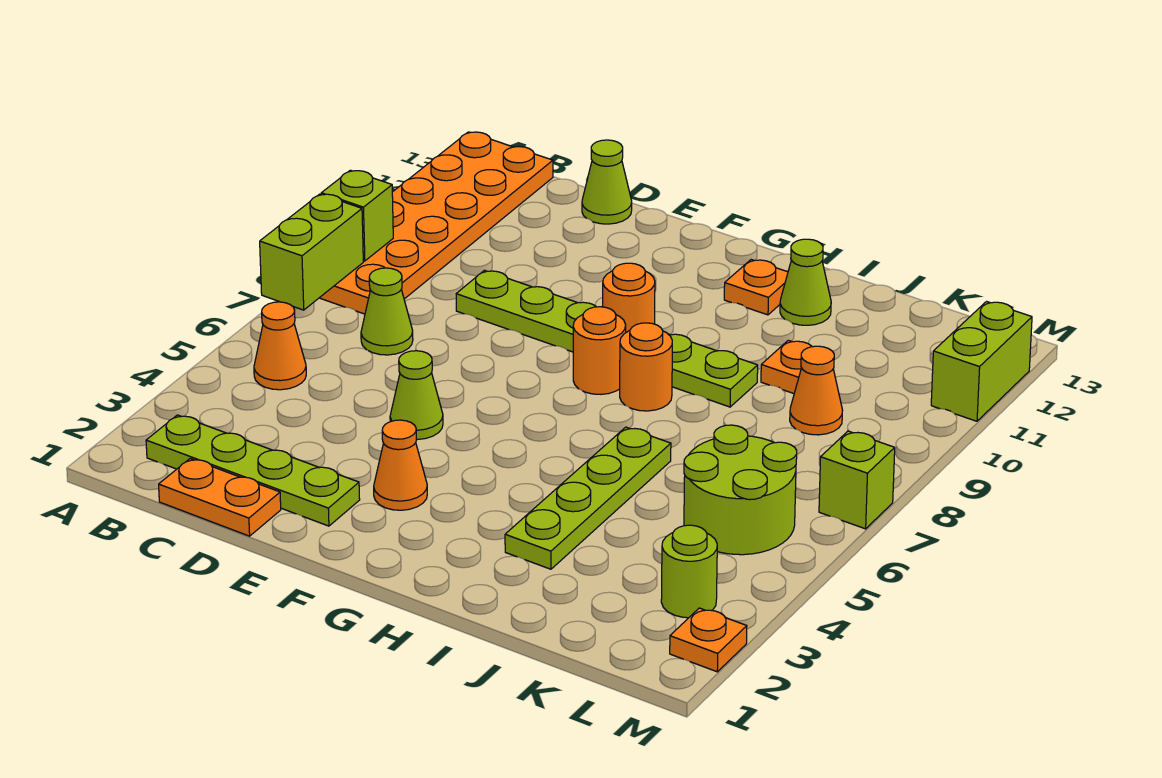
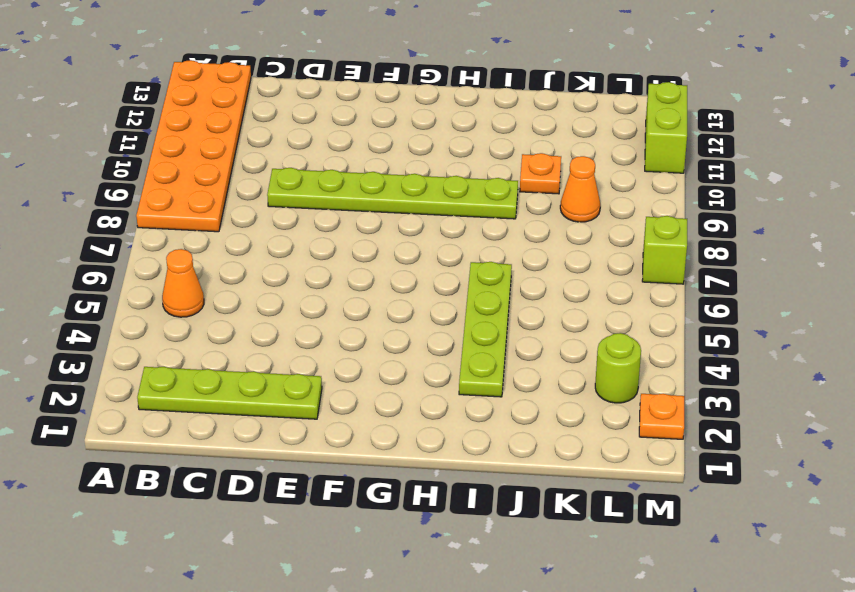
none -> orange plate C1:D1 level 1
none -> lime cone C7 level 1
none -> lime cone D13 level 1

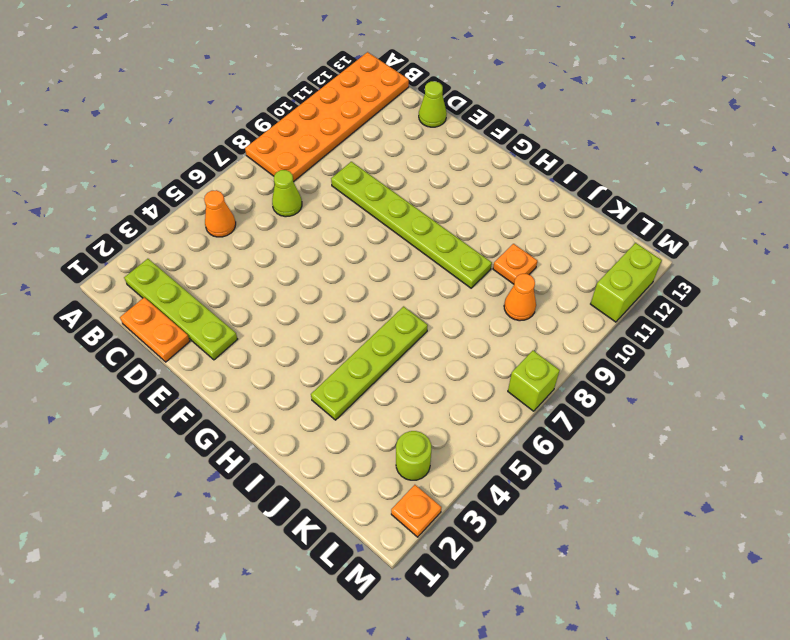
none -> lime cone E5 level 1
none -> orange cone F3 level 1
none -> orange round brick G8 level 1

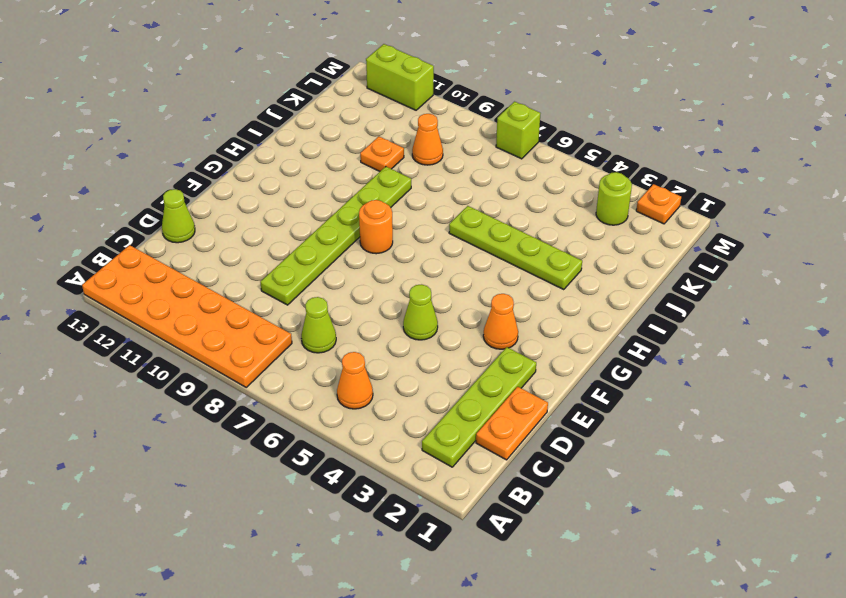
none -> orange round brick H8 level 1
none -> orange plate H12 level 1
none -> lime cone I12 level 1

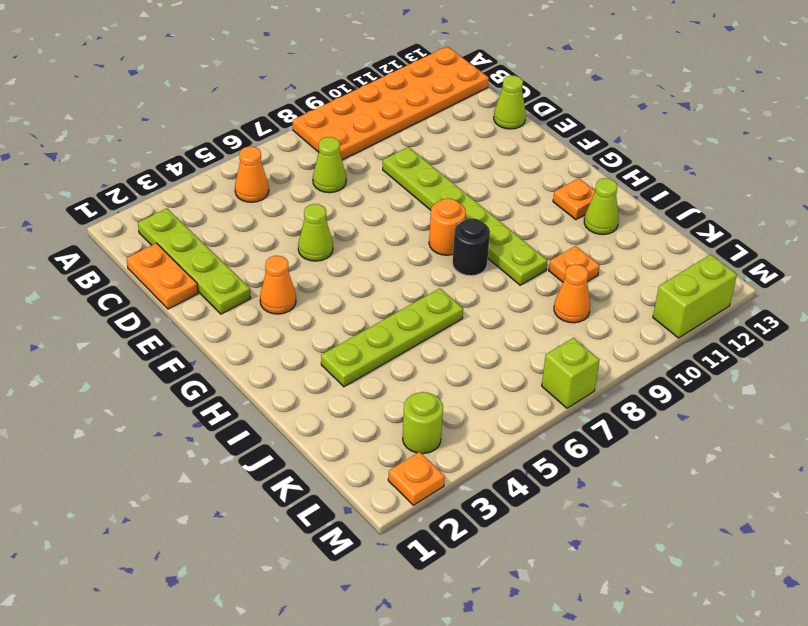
black round brick H8 level 1 -> orange round brick H8 level 1
none -> lime round brick K5:L6 level 1
none -> lime brick A7:A8 level 2
none -> lime brick A9 level 2

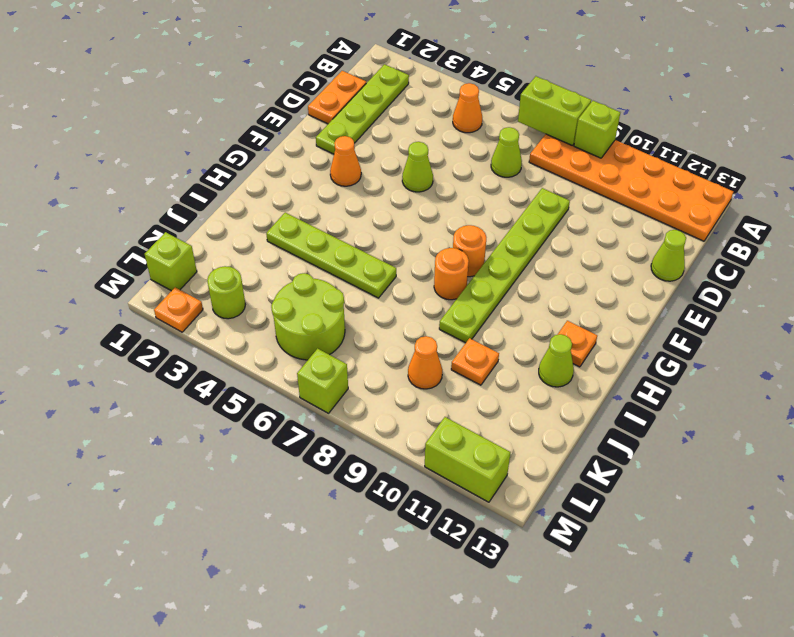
lime brick L1 level 1 -> none
none -> orange round brick G9 level 2

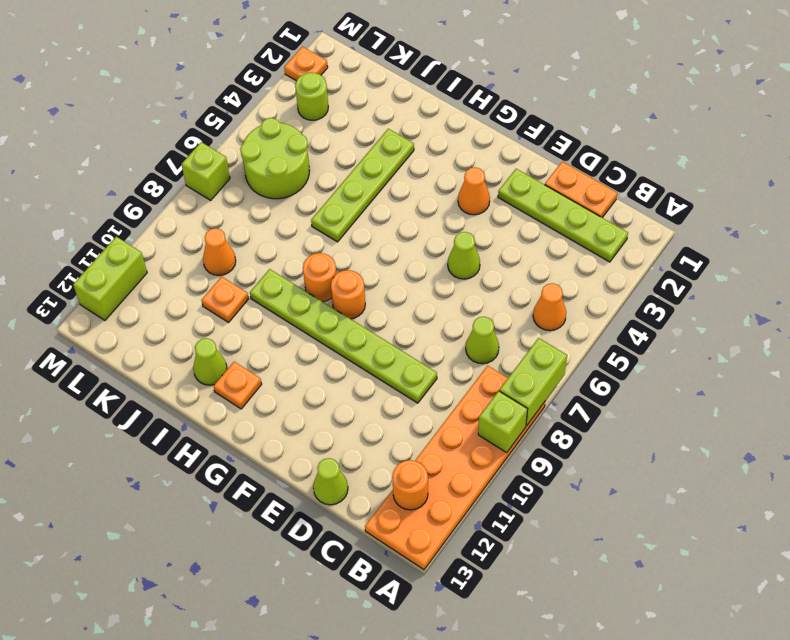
orange round brick B12 level 2 -> orange round brick G9 level 2

